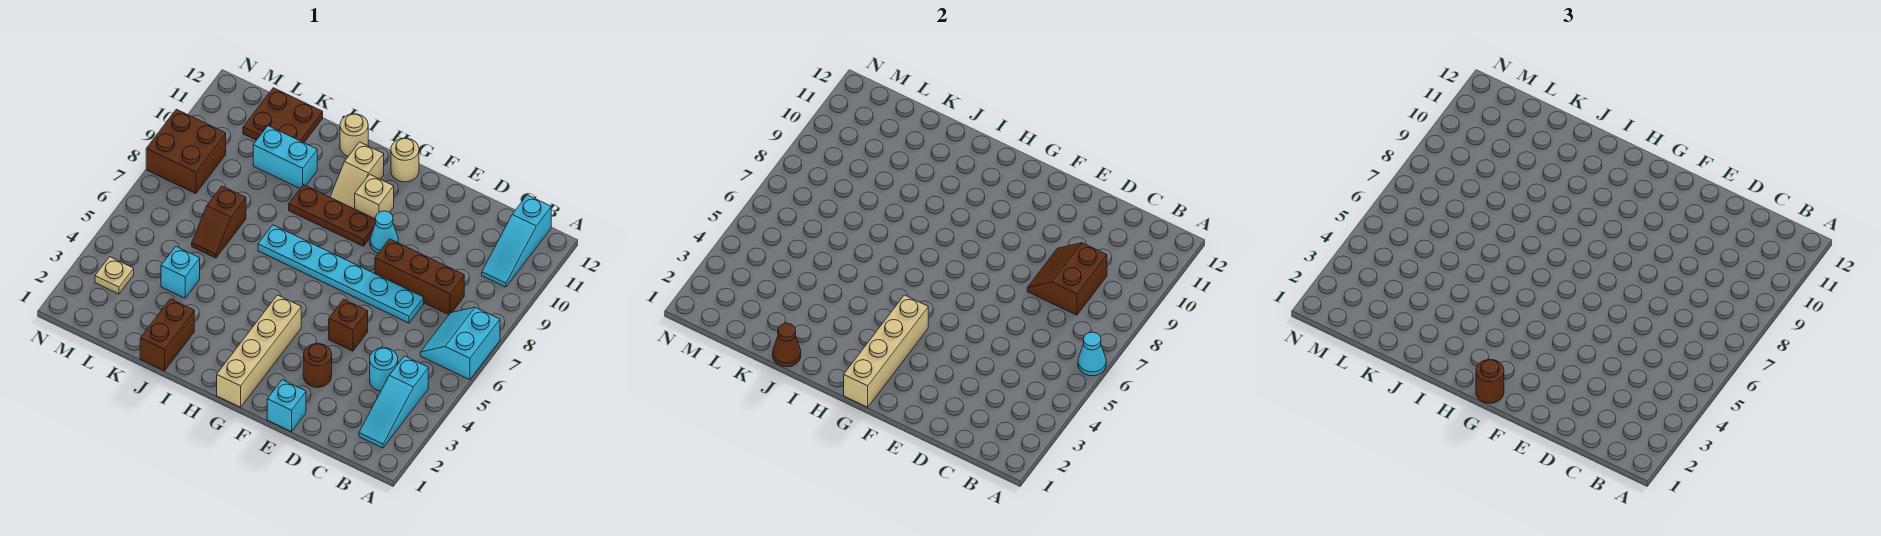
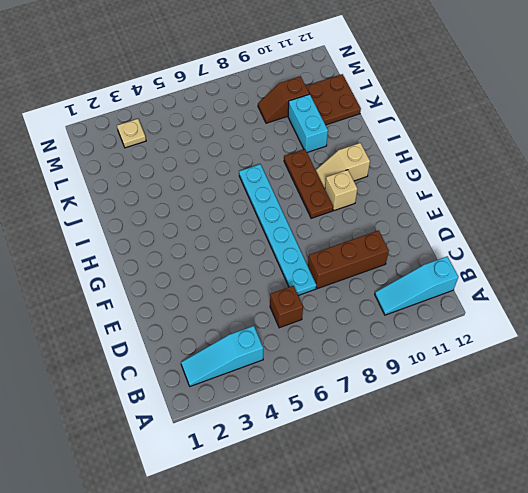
brown brick C6 level 1 -> brown brick E5 level 1
brown brick D8:D10 level 1 -> brown brick C8:E8 level 1
brown slope L9:L10 level 1 top 10 -> brown slope K6:K7 level 1 top 7
none -> cyan slope A6:B7 level 1 top A
none -> cyan round brick C4 level 1
none -> cyan brick E1 level 1

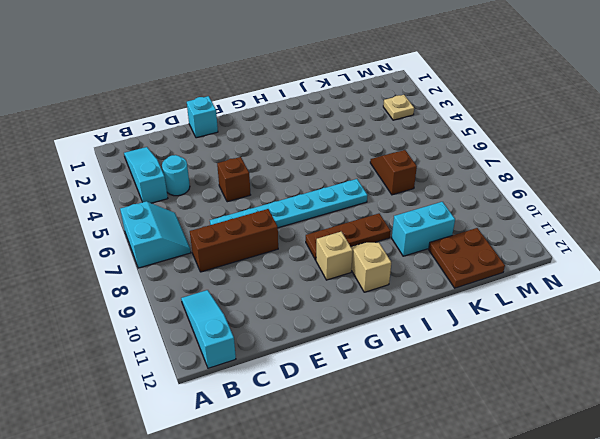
none -> brown round brick E3 level 1
none -> cyan cone F9 level 1
none -> tan brick G1:G4 level 1

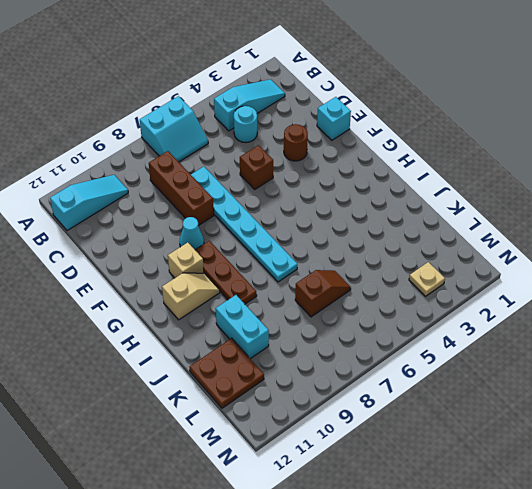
none -> tan brick G1:G4 level 1
none -> tan round brick G12 level 1
none -> tan round brick I12 level 1

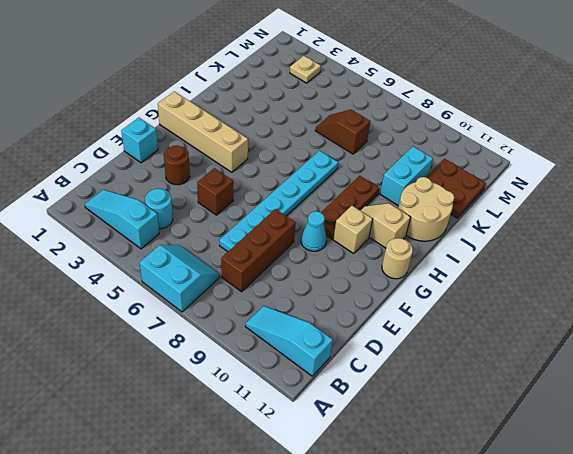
tan round brick I11:J12 level 1 -> tan round brick I12 level 1
none -> brown brick J1:J2 level 1
none -> cyan brick K4 level 1
none -> brown brick M8:N9 level 1

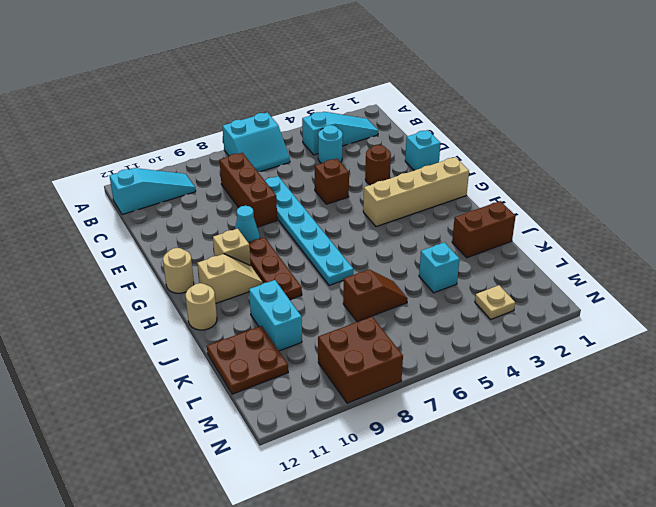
none -> cyan cone A6 level 2
none -> brown slope C8:D9 level 2 top C
none -> tan brick G1:G4 level 2

